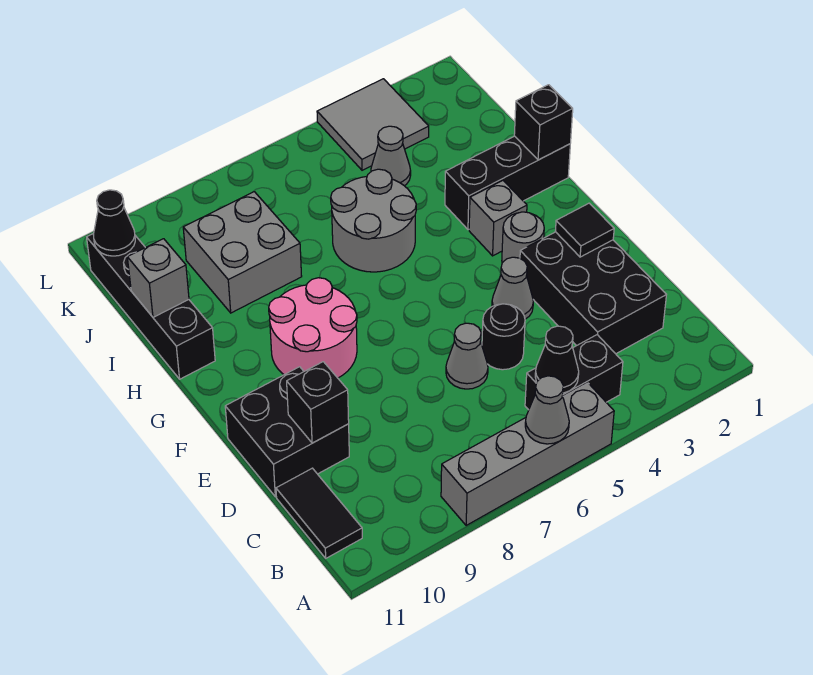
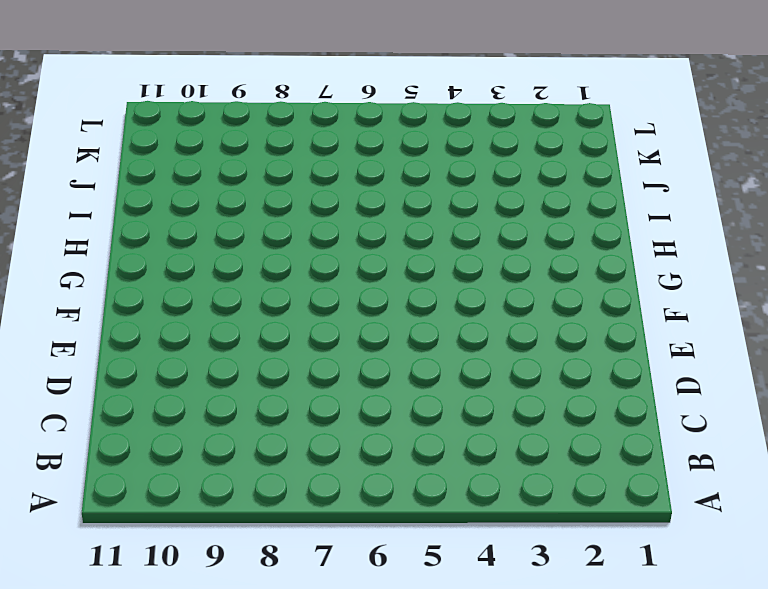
none -> grey brick A5:A8 level 1
none -> black brick B4:B5 level 1
none -> black tile B11:C11 level 1

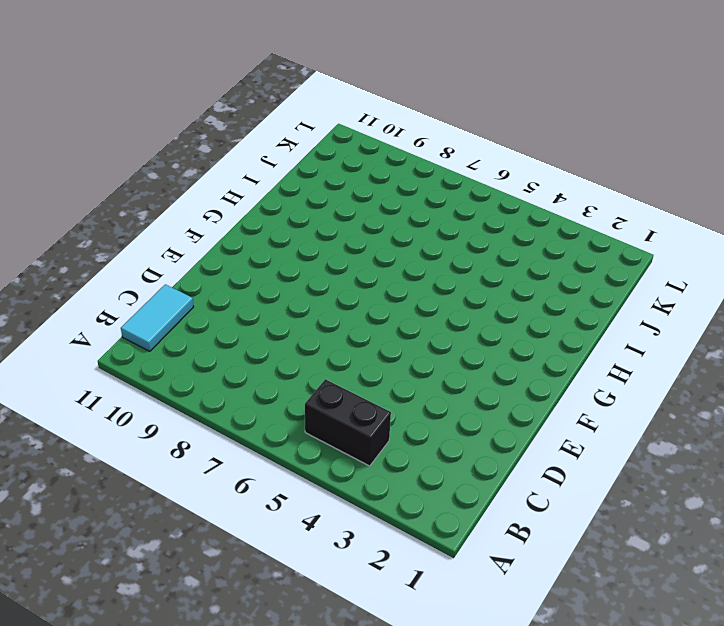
cyan tile B11:C11 level 1 -> black tile B11:C11 level 1
none -> grey brick A5:A8 level 1
none -> black brick C2:E3 level 1
none -> black round brick D5 level 1

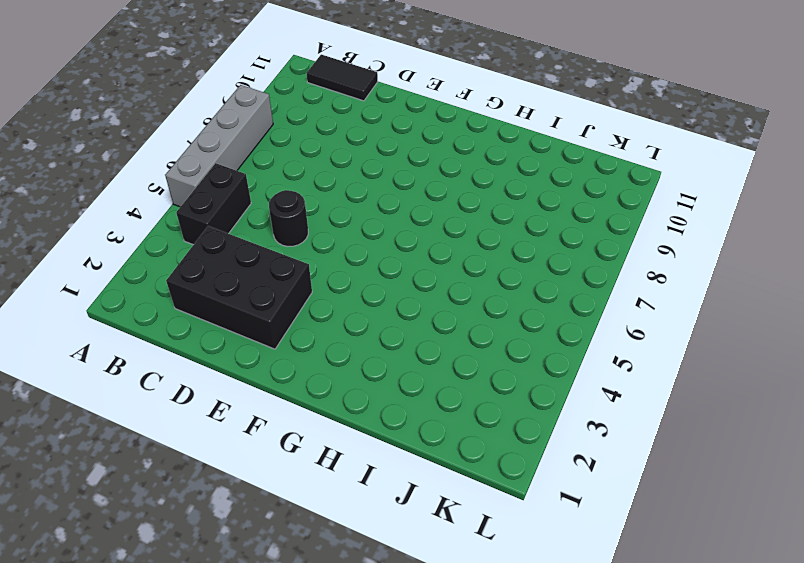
none -> grey cone D6 level 1
none -> black brick D10:E11 level 1
none -> grey cone E4 level 1

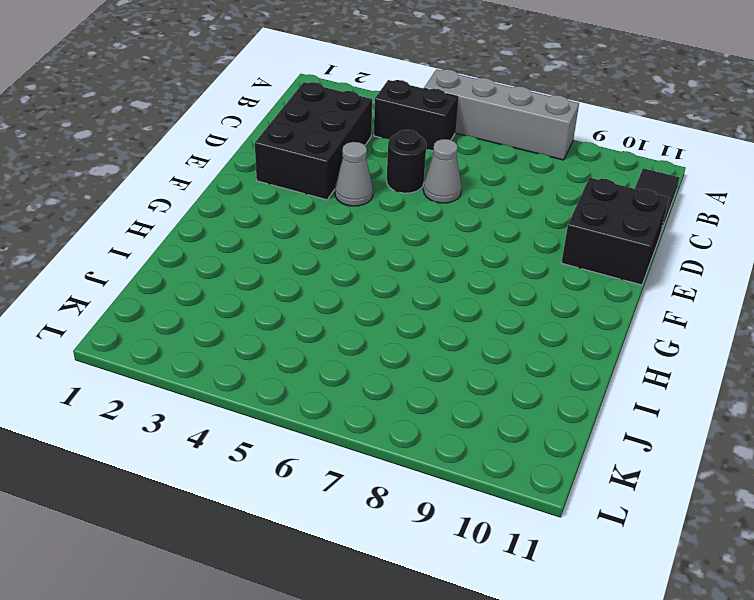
none -> grey round brick F3 level 1
none -> pink round brick F8:G9 level 1
none -> grey brick G3 level 1

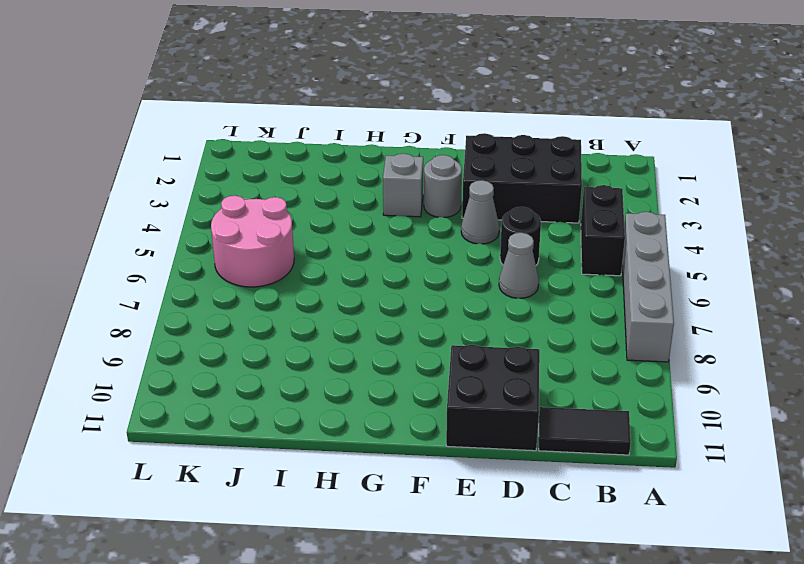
pink round brick J5:K6 level 1 -> pink round brick F8:G9 level 1
none -> black brick H1:H3 level 1
none -> grey round brick H5:I6 level 1
none -> black brick H11:K11 level 1

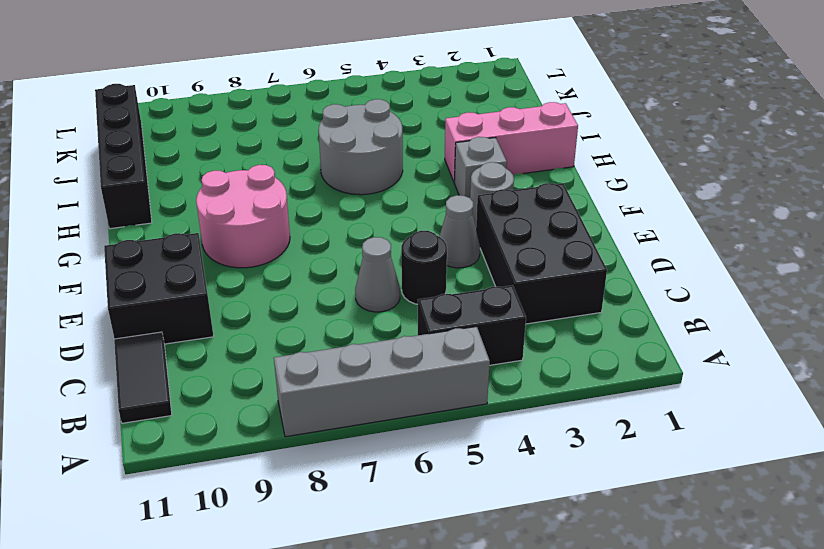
pink brick H1:H3 level 1 -> black brick H1:H3 level 1
none -> grey brick I8:J9 level 1
none -> grey cone J4 level 1
none -> grey tile K3:L4 level 1

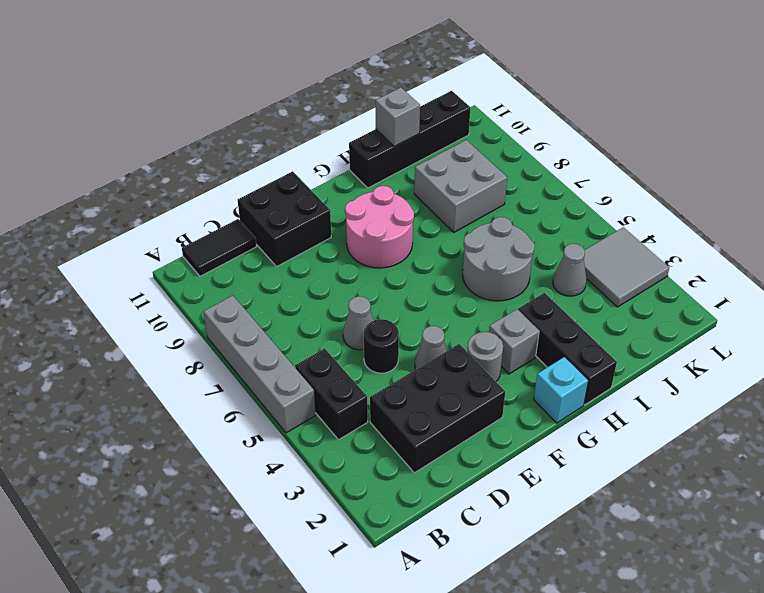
cyan brick G1 level 1 -> none
none -> grey cone A6 level 2
none -> black cone B5 level 2
none -> black brick D10 level 2

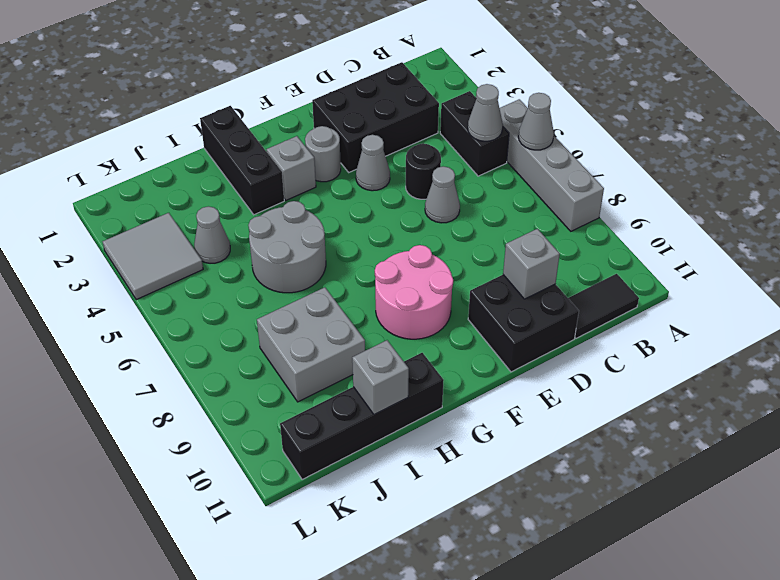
grey cone B5 level 2 -> black cone B5 level 2
grey brick D10 level 2 -> black brick D10 level 2
none -> black tile E2 level 2
none -> black brick H1 level 2
none -> black cone K11 level 2

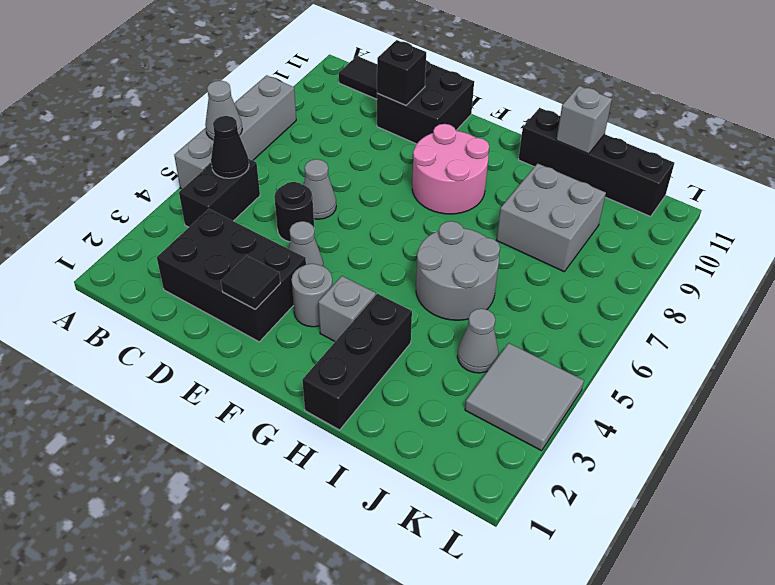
none -> black brick H1 level 2
none -> black cone K11 level 2

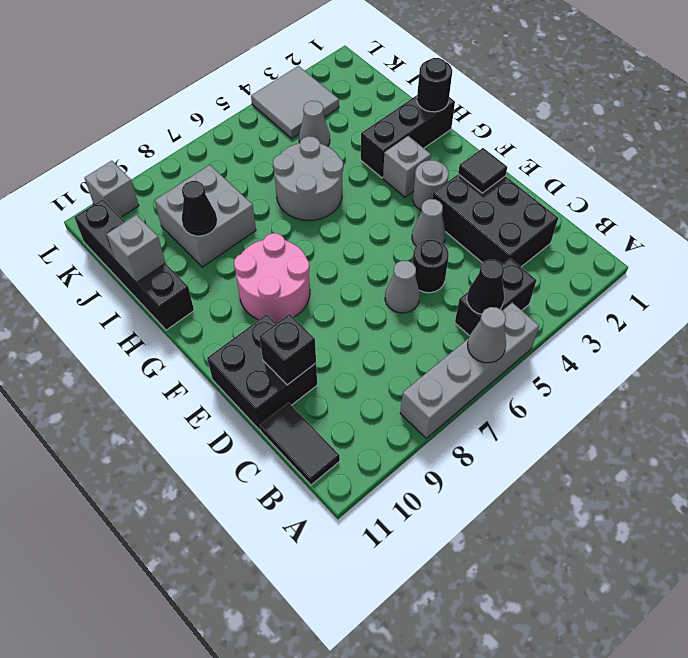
black round brick H1 level 2 -> black brick H1 level 2
black cone I9 level 2 -> black cone K11 level 2
grey brick L10 level 1 -> none

